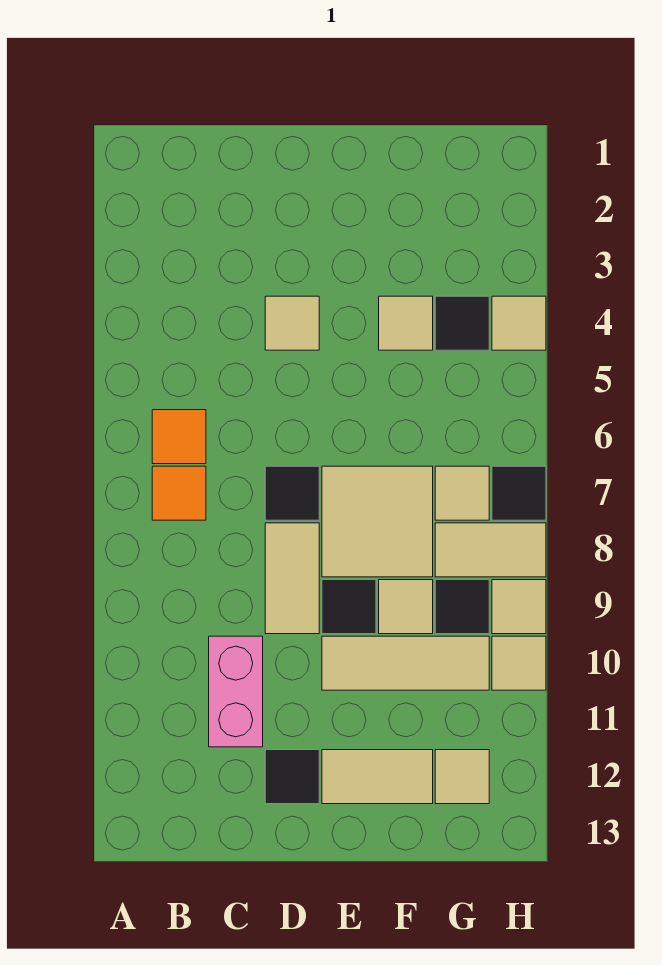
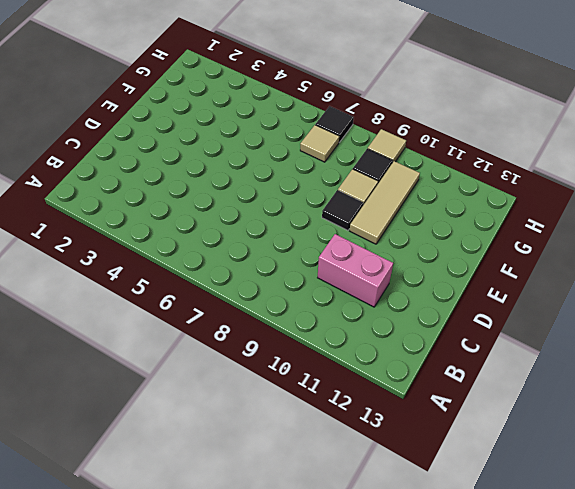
none -> orange tile B6 level 1
none -> orange tile B7 level 1
none -> tan tile D4 level 1

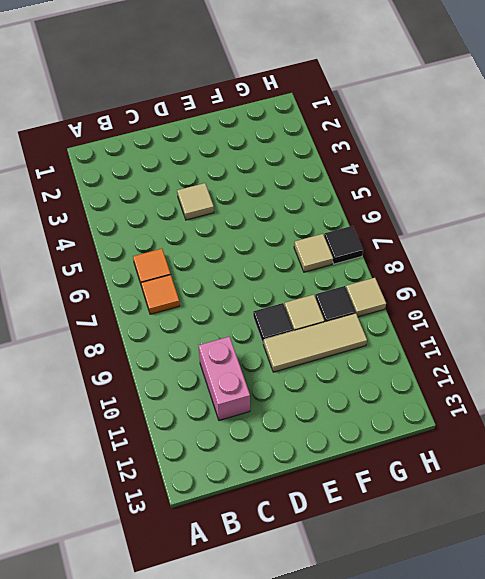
none -> black tile D7 level 1
none -> tan tile D8:D9 level 1
none -> black tile D12 level 1

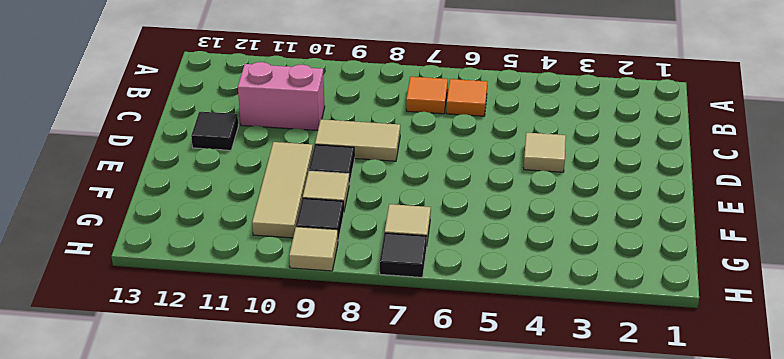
none -> black tile D7 level 1
none -> tan tile E7:F8 level 1
none -> tan tile E12:F12 level 1

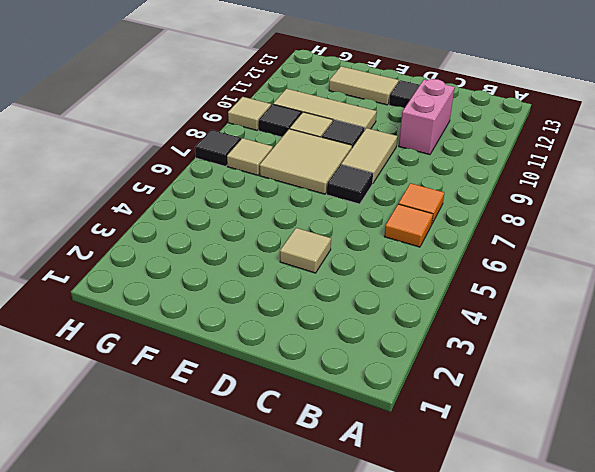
none -> tan tile F4 level 1
none -> black tile G4 level 1
none -> tan tile G8:H8 level 1

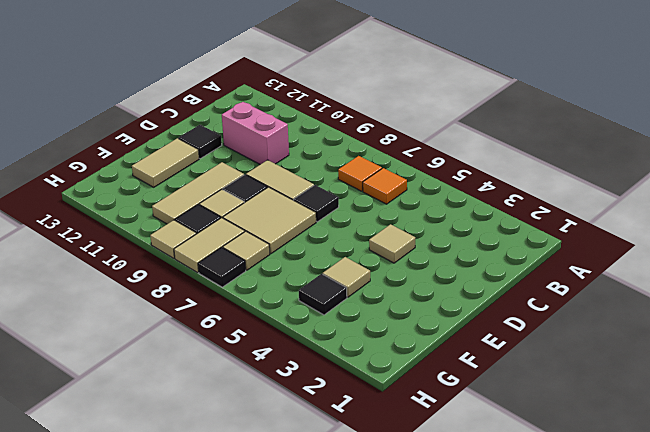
none -> tan tile G12 level 1
none -> tan tile H4 level 1
none -> tan tile H10 level 1

